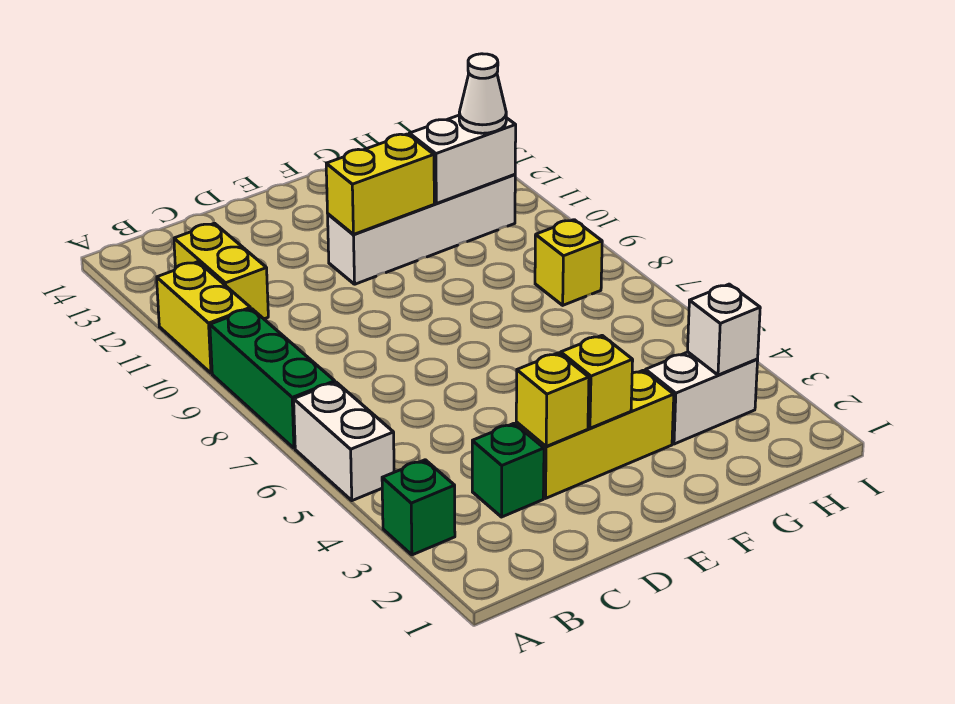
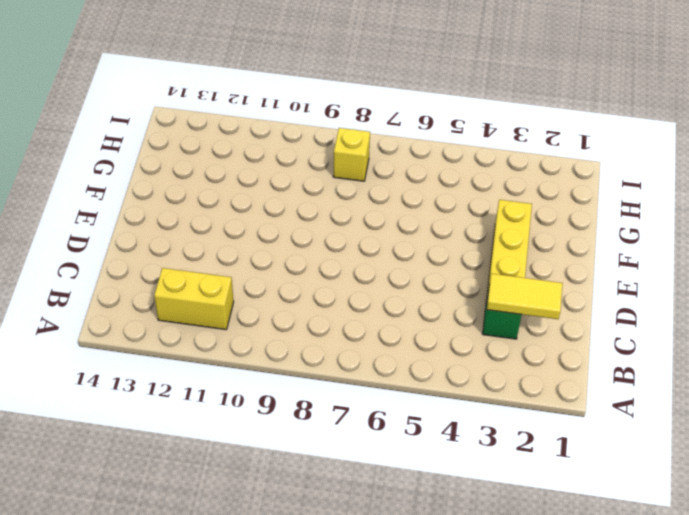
yellow tile C2:C3 level 2 -> none
none -> green brick A3 level 1
none -> white brick A5:A6 level 1
none -> green brick A7:A9 level 1

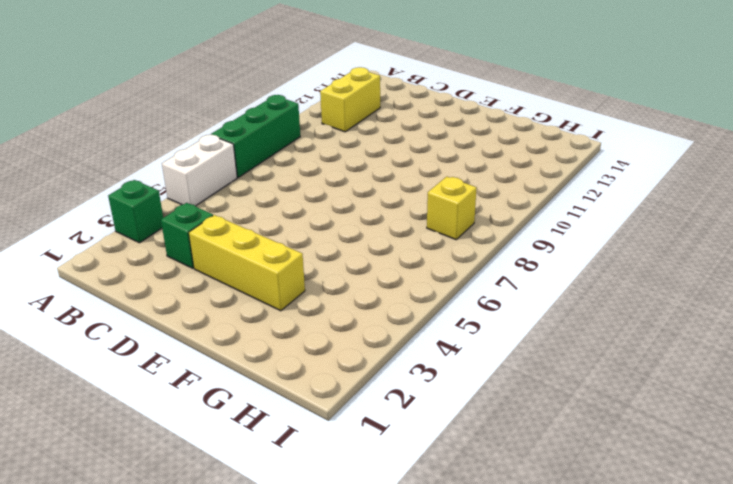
none -> yellow brick A10:A11 level 1
none -> white brick E11:H11 level 1
none -> white brick G3:H3 level 1

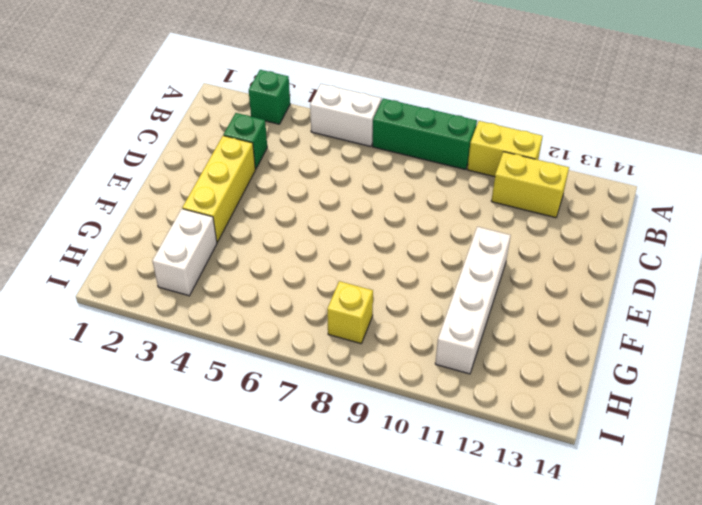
none -> yellow brick D3 level 2
none -> yellow brick E3 level 2
none -> yellow brick E11:F11 level 2

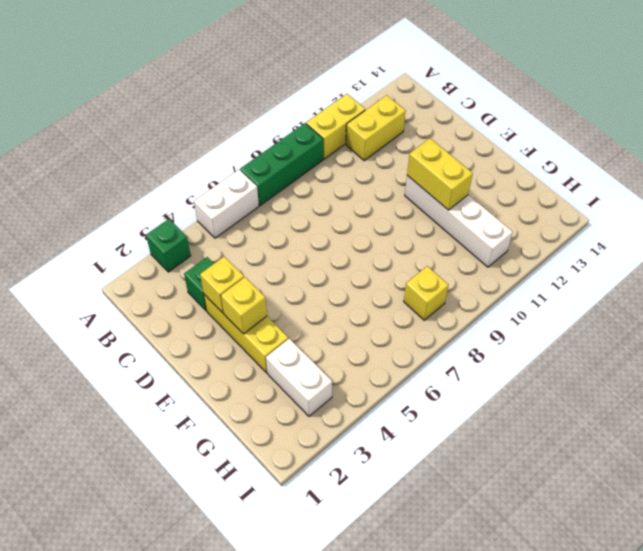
none -> white brick G11:H11 level 2
none -> white brick H3 level 2
none -> white cone H11 level 3

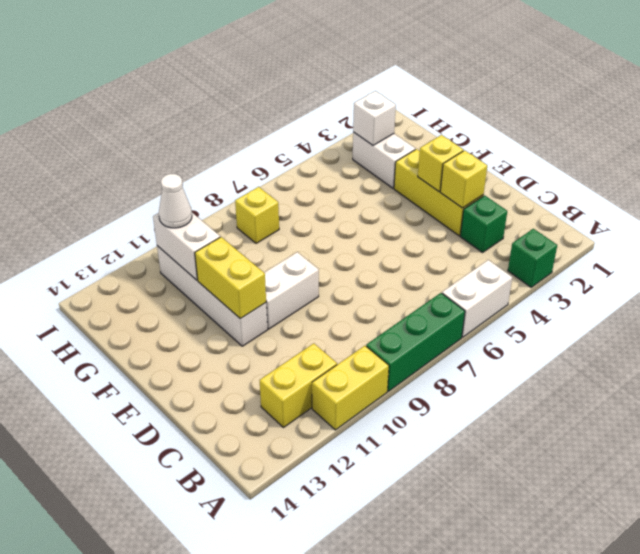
white brick E9:E10 level 1 -> none

